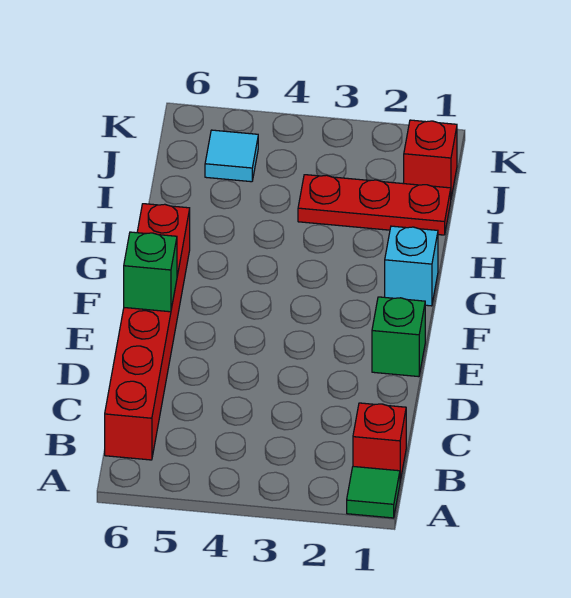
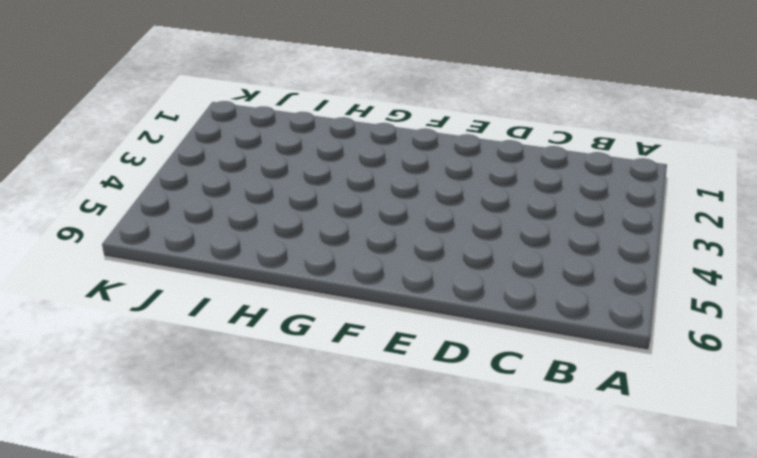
none -> green tile A1 level 1
none -> red brick B1 level 1

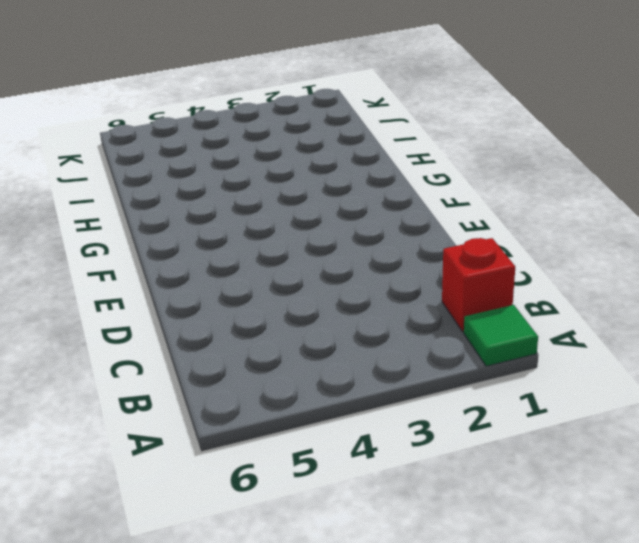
none -> red brick B6:G6 level 1
none -> green brick E1 level 1

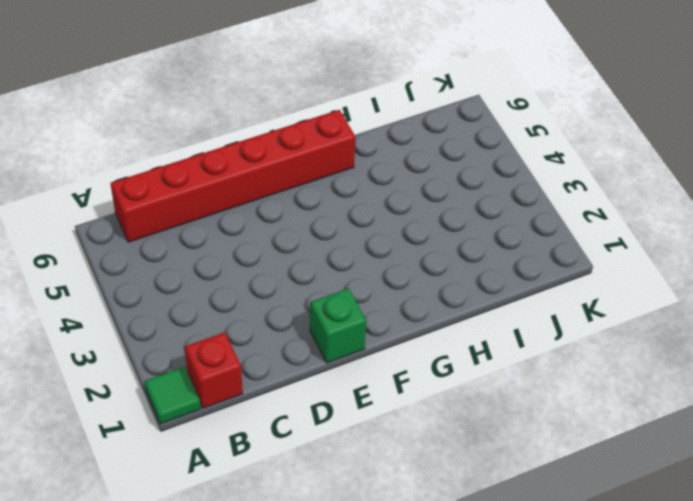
none -> cyan brick G1 level 1
none -> red plate I1:I3 level 1

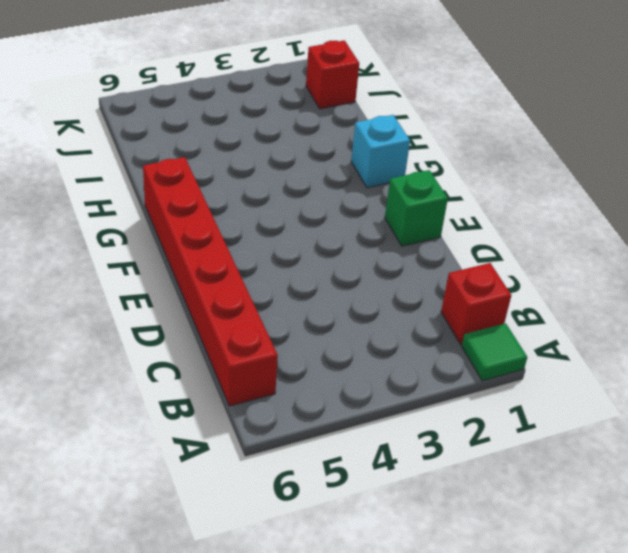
none -> red plate I1:I3 level 1
none -> cyan tile J5 level 1

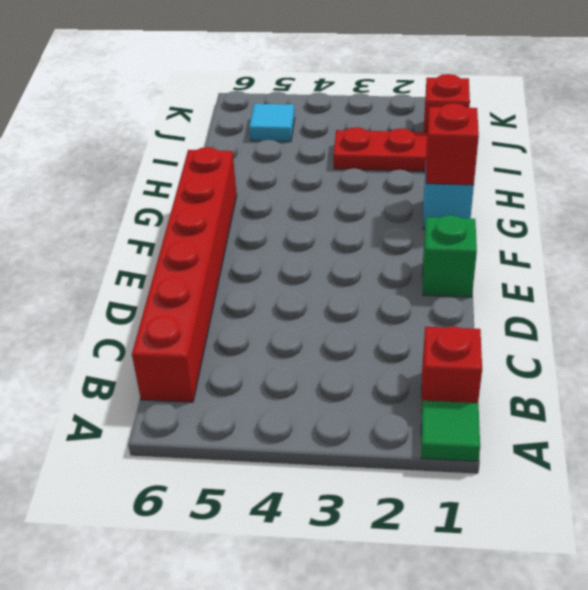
red brick G1 level 2 -> none
none -> green brick E6 level 2

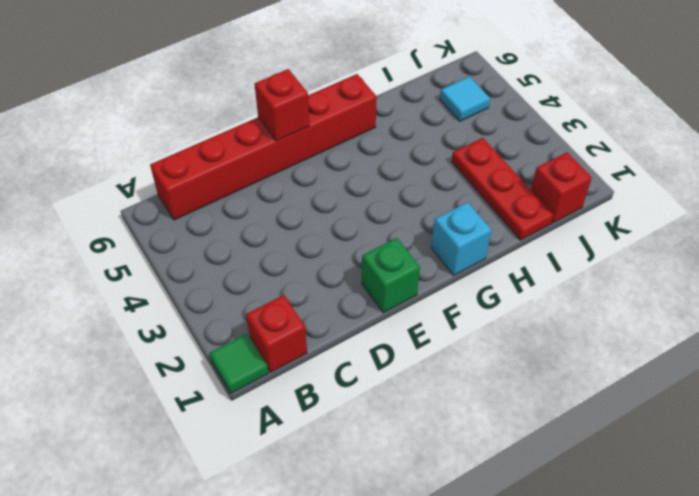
red brick E6 level 2 -> green brick E6 level 2

